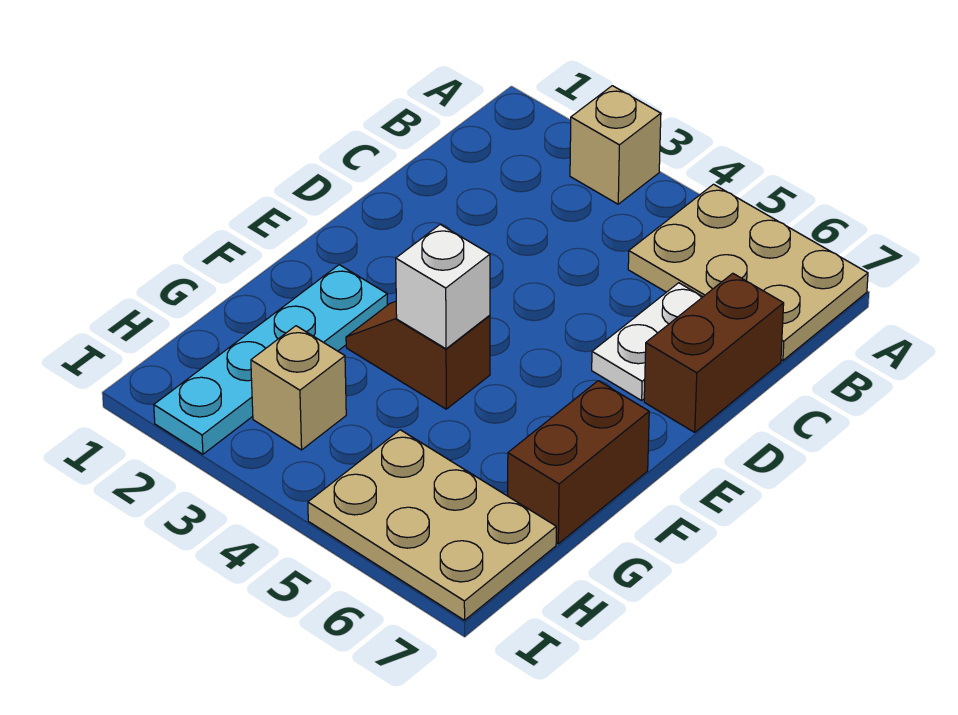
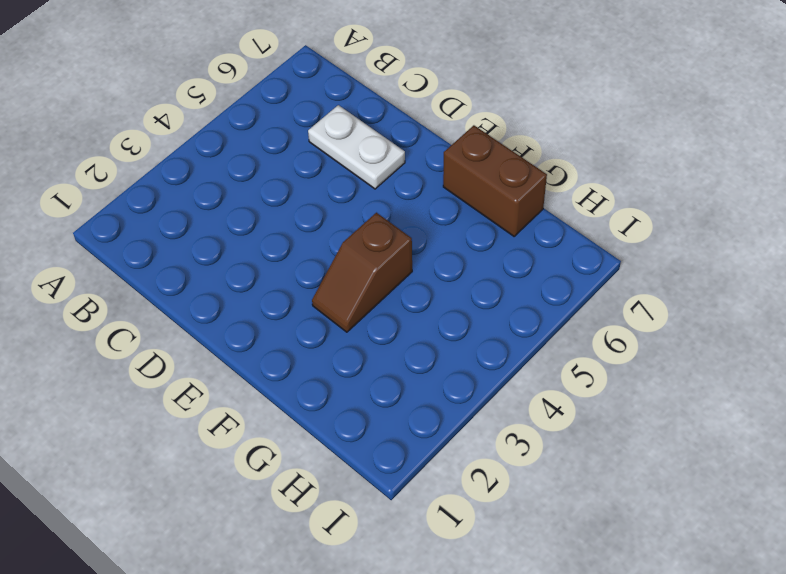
none -> tan brick A3 level 1
none -> tan plate A5:B7 level 1

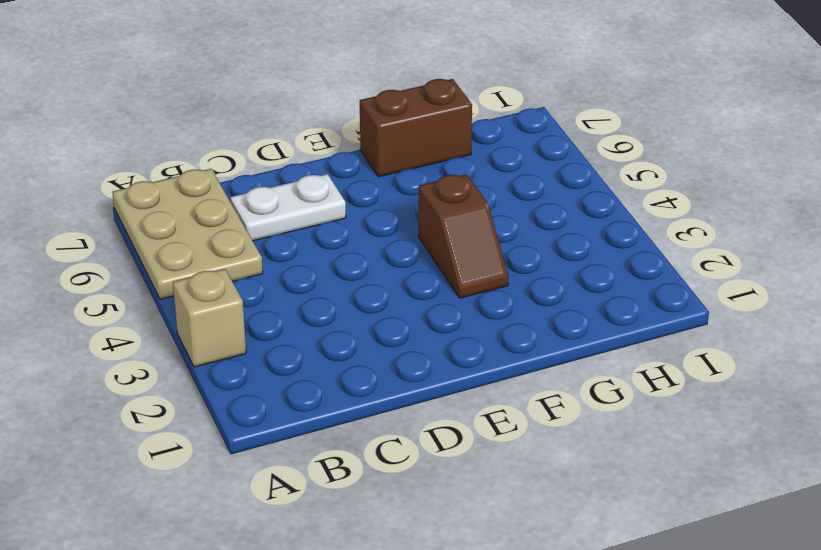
none -> brown brick C7:D7 level 1
none -> cyan plate F2:I2 level 1

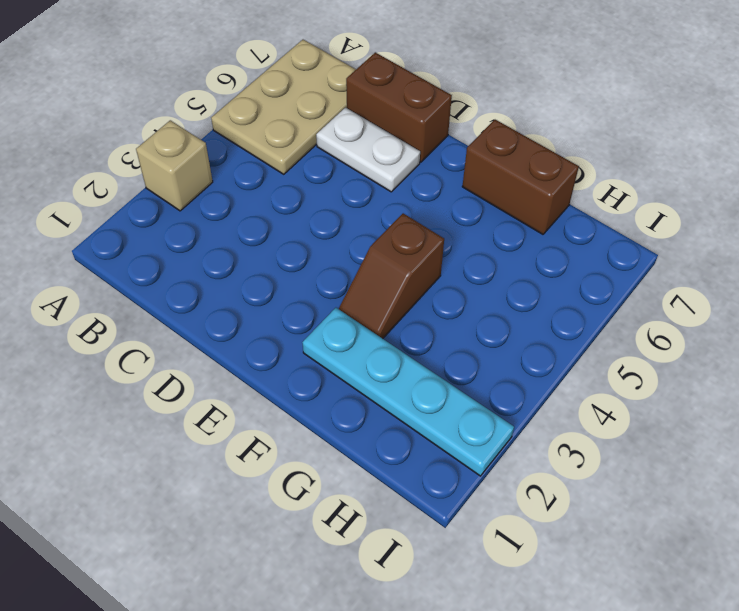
none -> tan brick H3 level 1
none -> tan plate H5:I7 level 1

